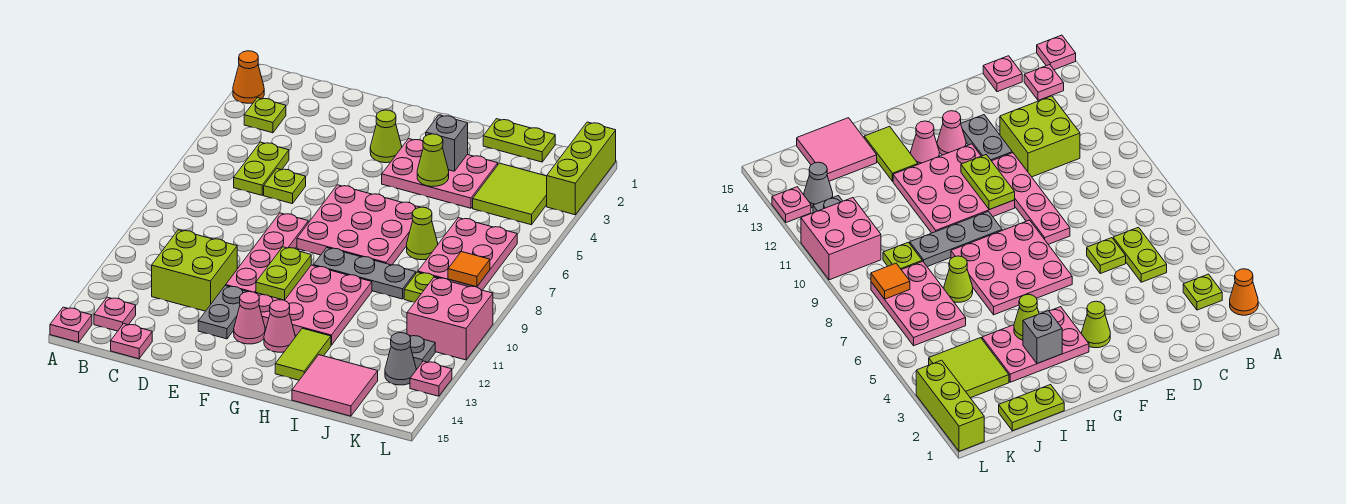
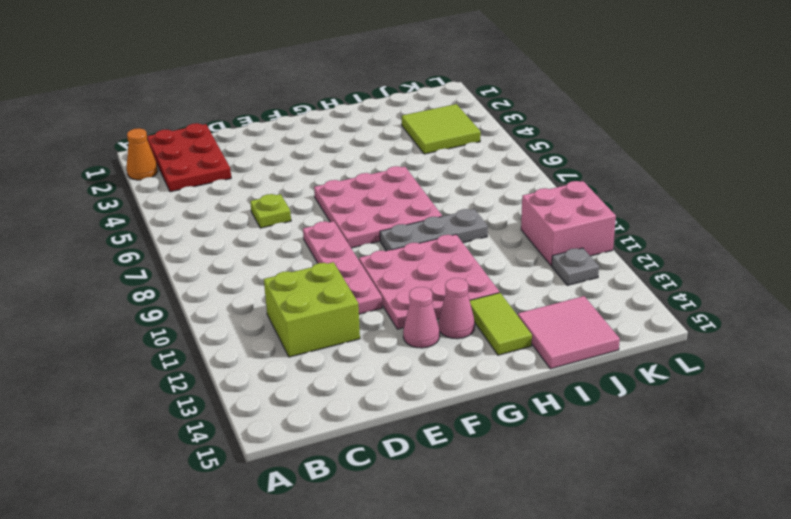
red plate B1:C3 level 1 -> lime plate B3 level 1
none -> pink plate A15 level 1
none -> pink plate B14 level 1
none -> lime plate C5:C6 level 1
none -> pink plate C15 level 1

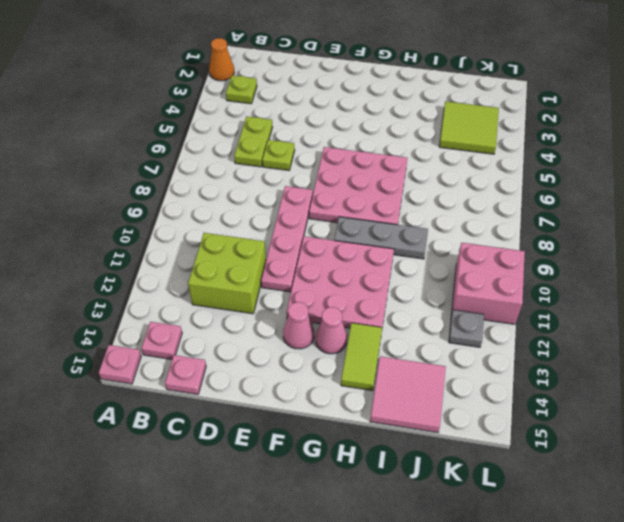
none -> grey plate E12:E13 level 1
none -> lime cone F3 level 1
none -> pink plate G3:I4 level 1
none -> lime plate I1:J1 level 1

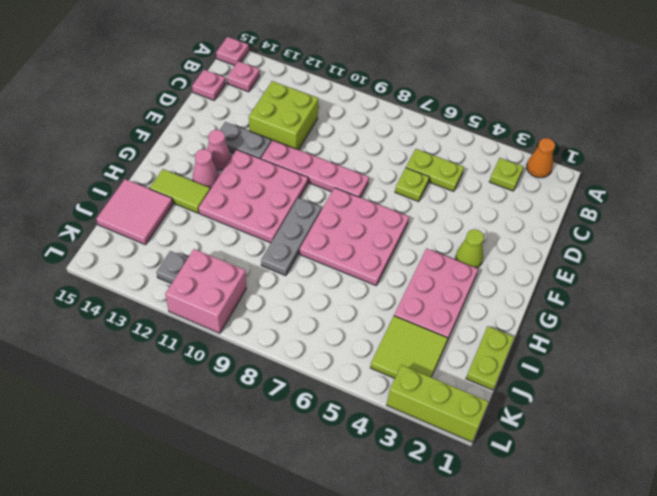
none -> lime cone I7 level 1
none -> pink plate J6:K8 level 1
none -> lime plate J9 level 1
none -> grey cone K13 level 1

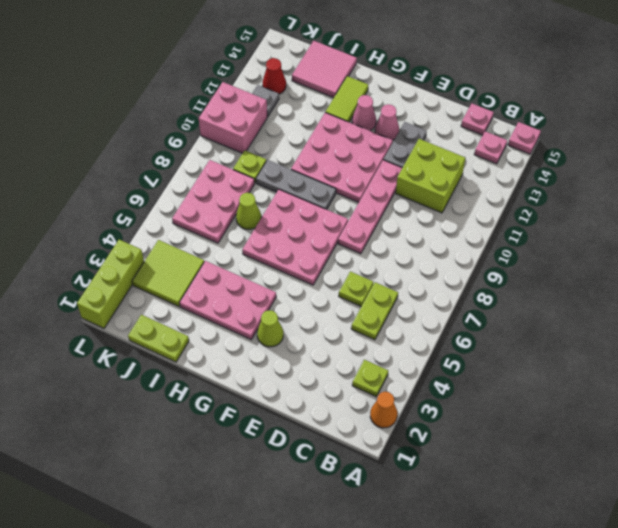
red cone K13 level 1 -> grey cone K13 level 1
none -> pink plate L13 level 1
none -> lime plate F10:F11 level 2
none -> grey brick H3 level 2
none -> lime cone H4 level 2

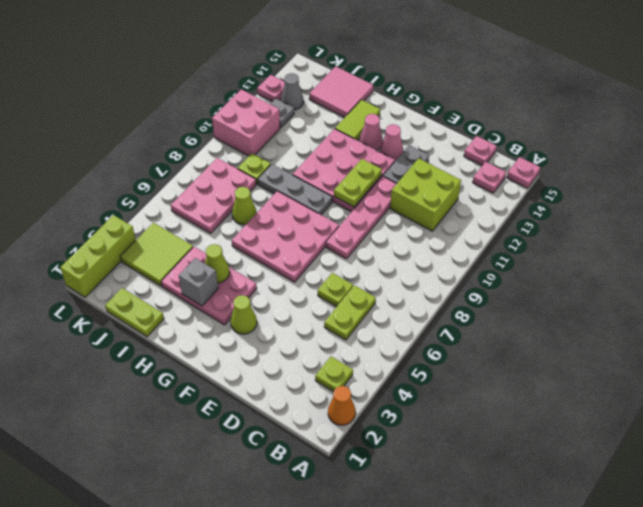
none -> orange tile K8 level 2

